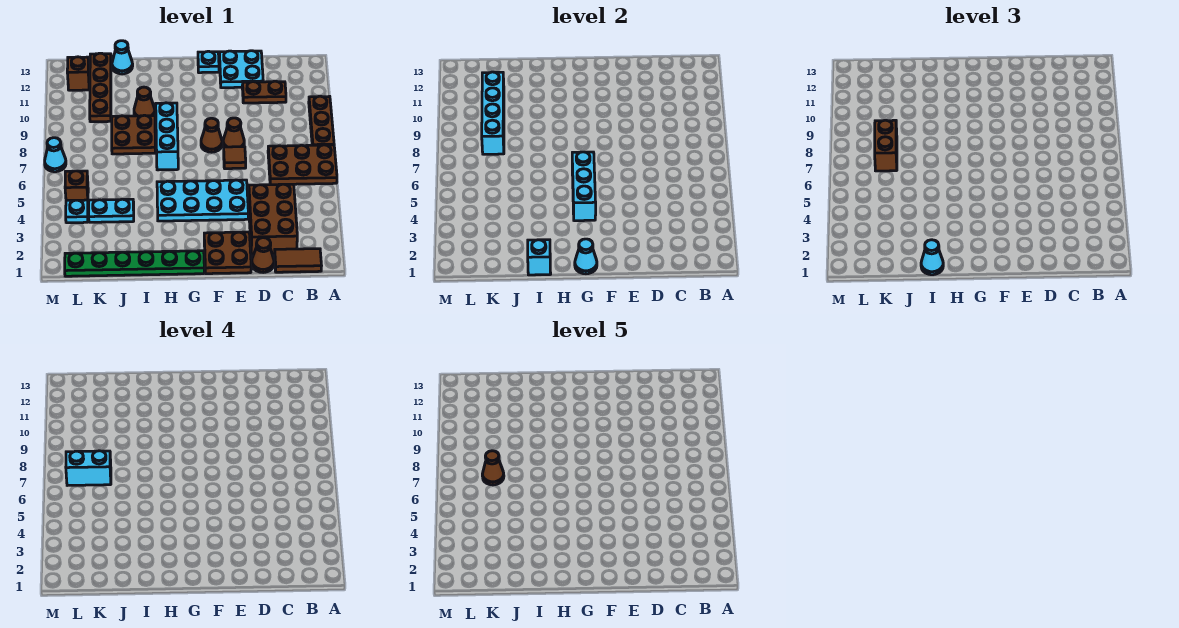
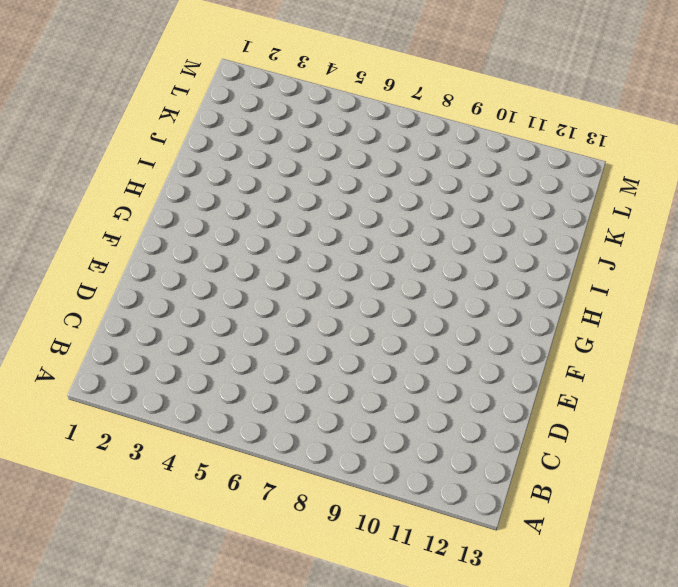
none -> brown plate A6:C7 level 1
none -> brown plate A8:A10 level 1
none -> brown tile B1:C1 level 1
none -> brown brick C2:D4 level 1

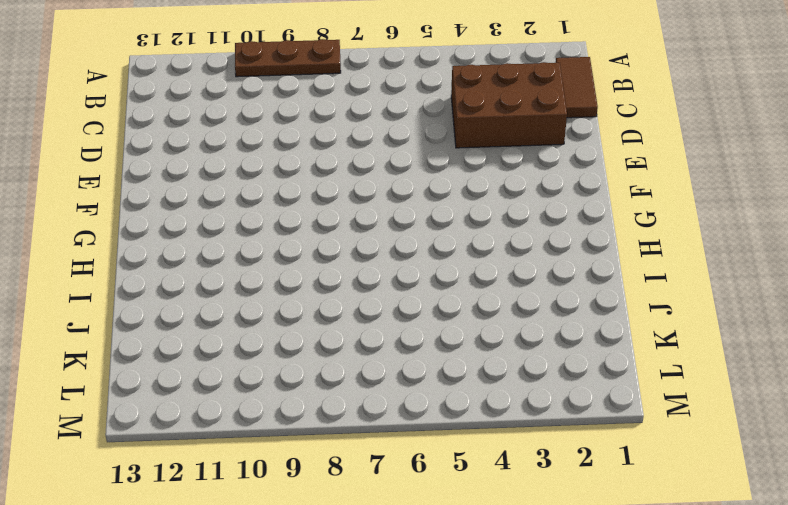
none -> brown plate A6:C7 level 1
none -> brown plate C11:D11 level 1
none -> brown cone D1 level 1
none -> cyan plate D12:E13 level 1

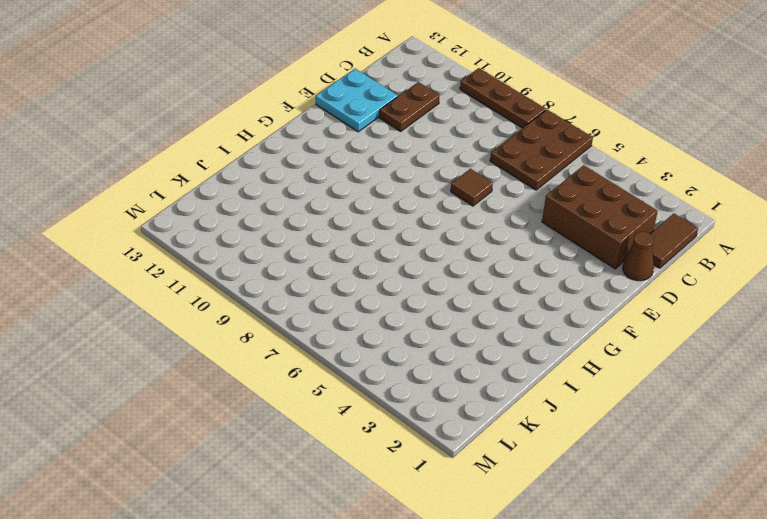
none -> brown plate E1:F2 level 1
none -> cyan plate E4:H5 level 1
none -> brown cone E8 level 1
none -> brown cone F8 level 1

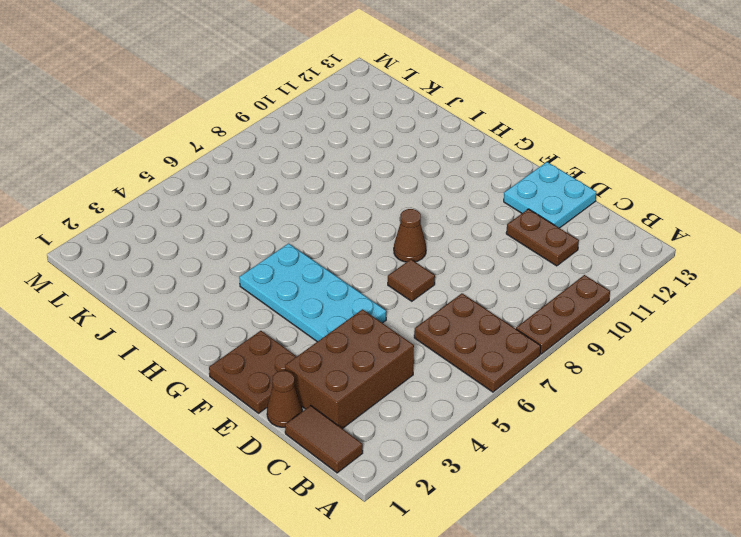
none -> brown cone E8 level 1
none -> cyan plate F13 level 1
none -> green plate G1:L1 level 1
none -> cyan brick H7:H9 level 1

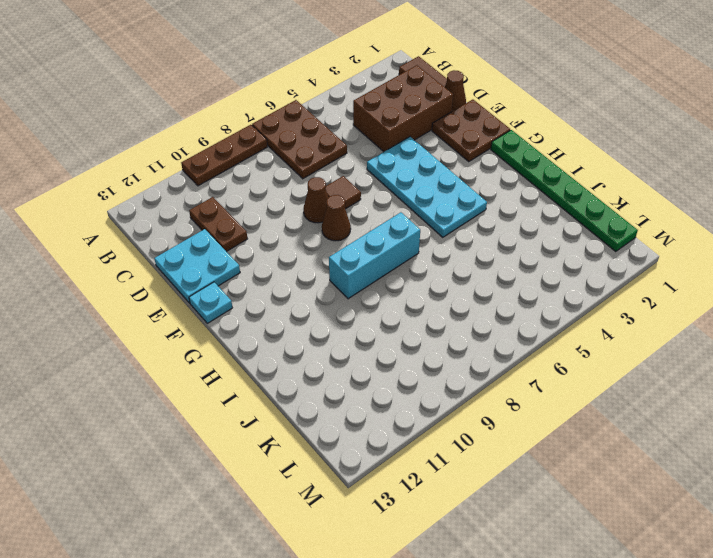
none -> brown plate I8:J9 level 1
none -> brown cone I10 level 1
none -> cyan plate J4:K4 level 1
none -> cyan cone J13 level 1

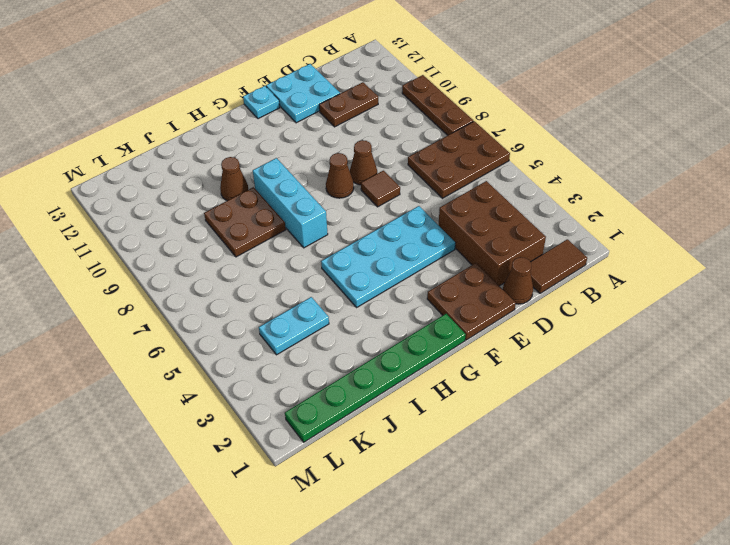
none -> cyan cone J13 level 1
none -> brown plate K10:K13 level 1
none -> cyan plate L4 level 1
none -> brown brick L5 level 1

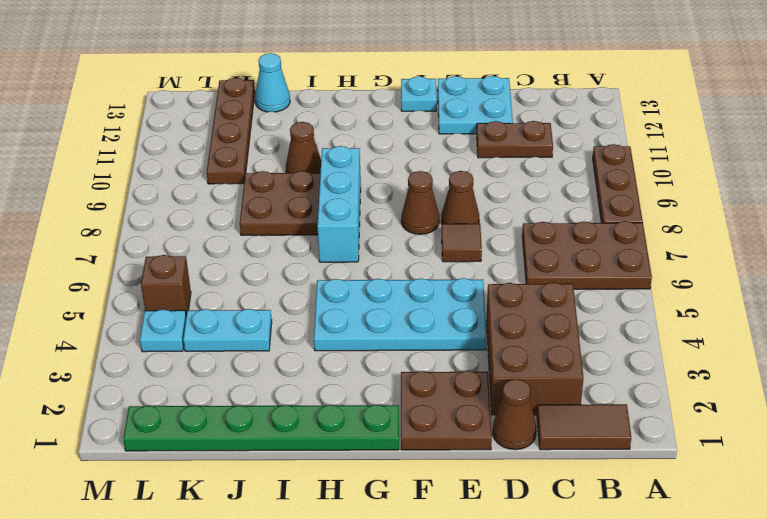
none -> brown brick L12 level 1
none -> cyan cone M7 level 1
none -> cyan cone G1 level 2
none -> cyan brick G4:G6 level 2

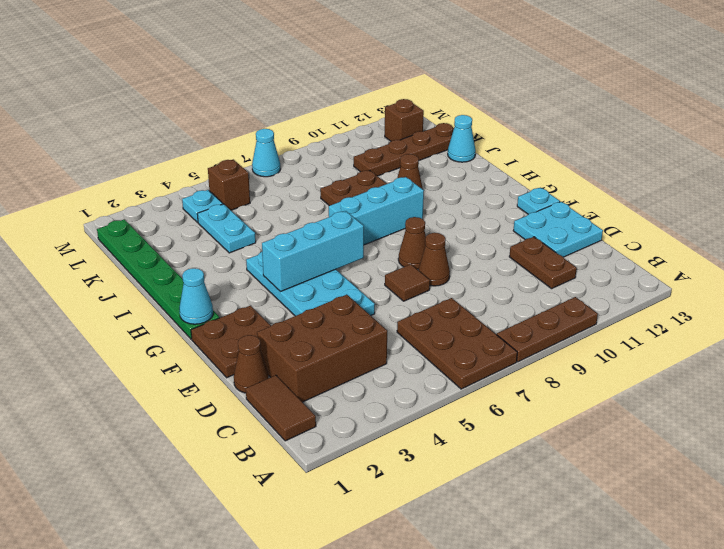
none -> cyan brick I1 level 2
none -> cyan brick K8:K11 level 2
none -> cyan cone I1 level 3
none -> brown brick K7:K8 level 3

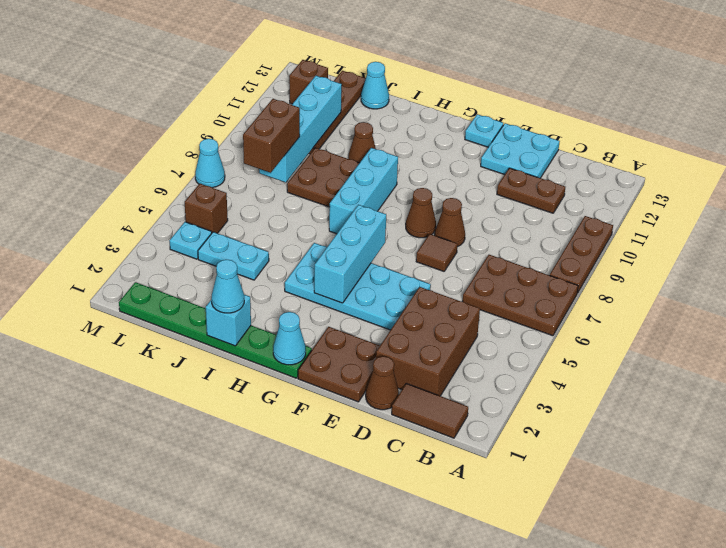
none -> cyan brick K7:L7 level 4
none -> brown cone K7 level 5

